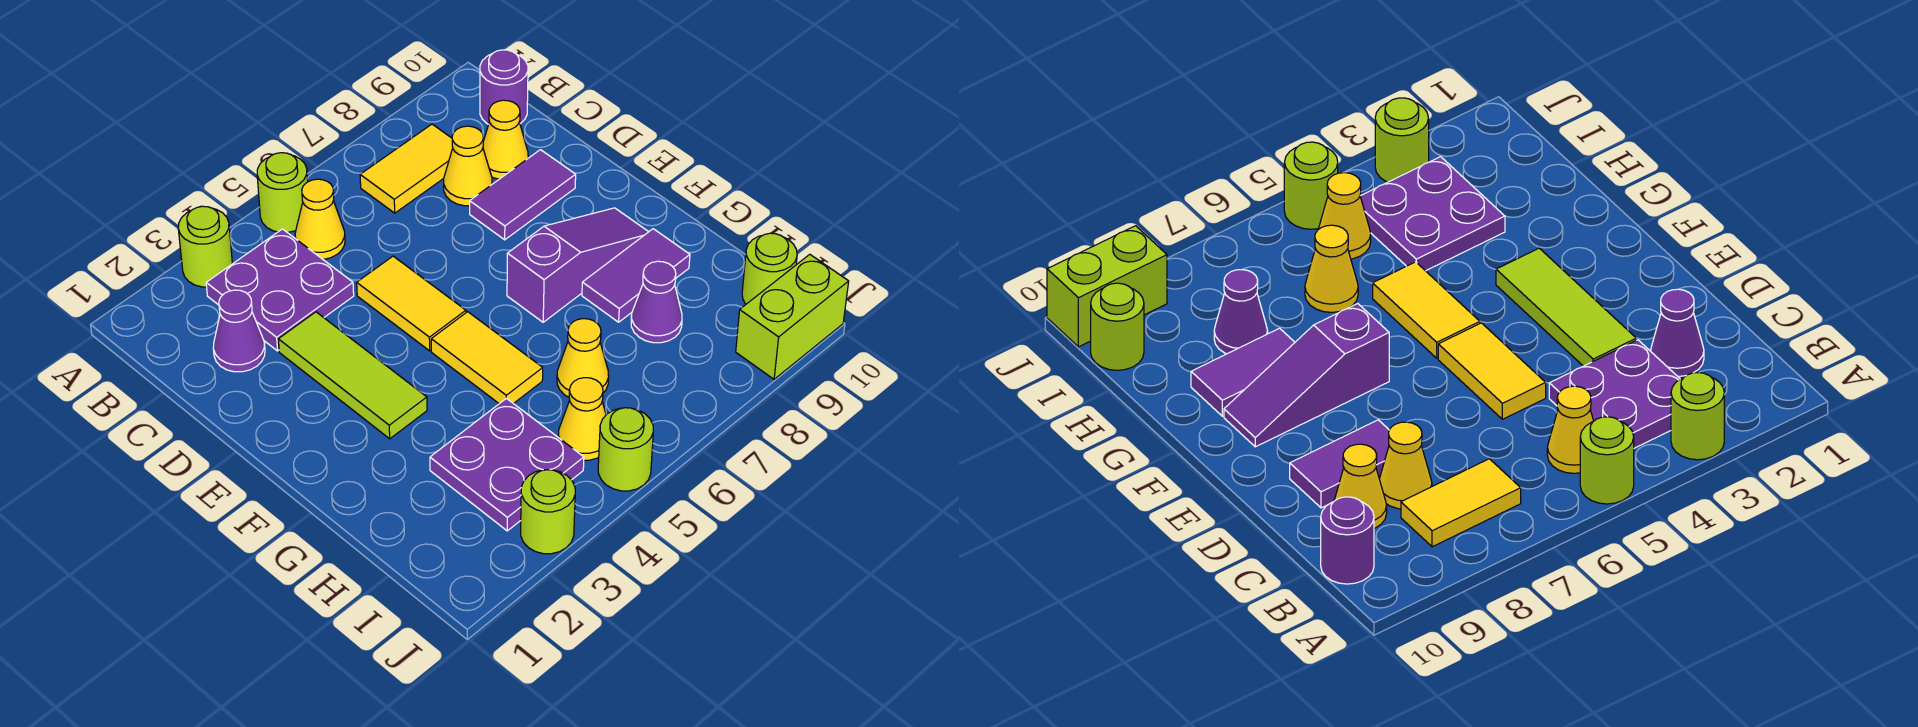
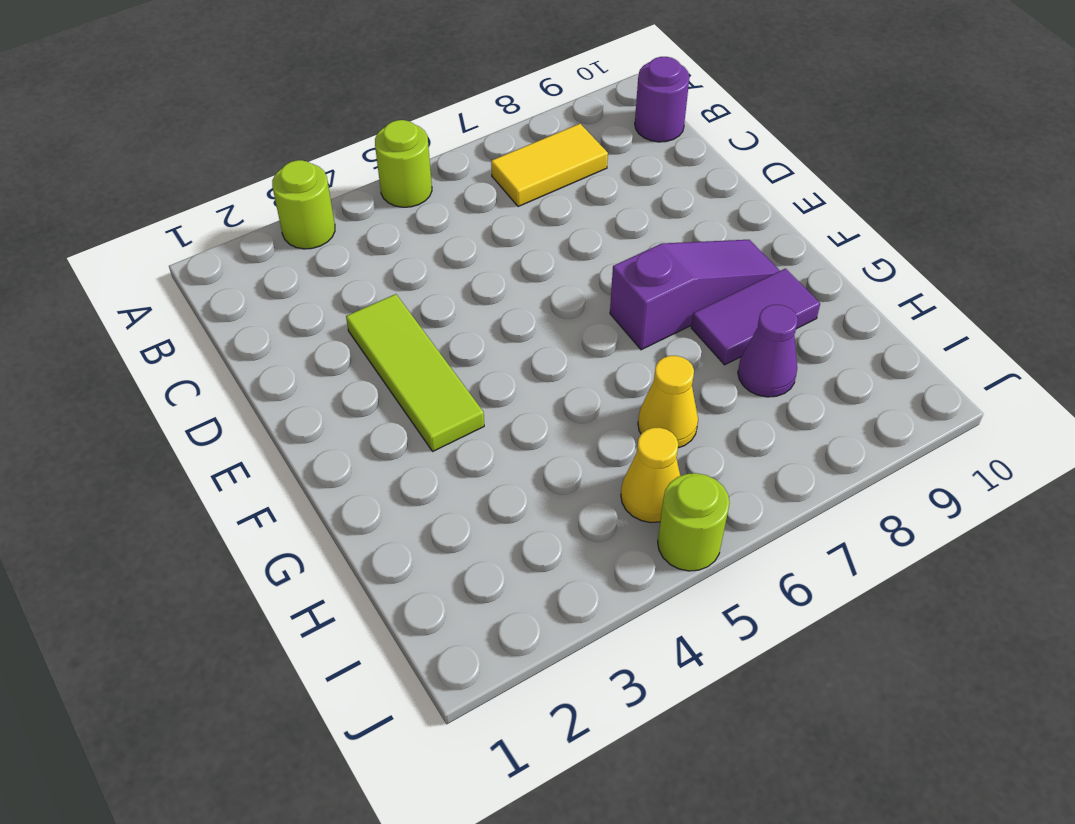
none -> purple plate B3:C4 level 1
none -> yellow cone B5 level 1
none -> purple cone C2 level 1

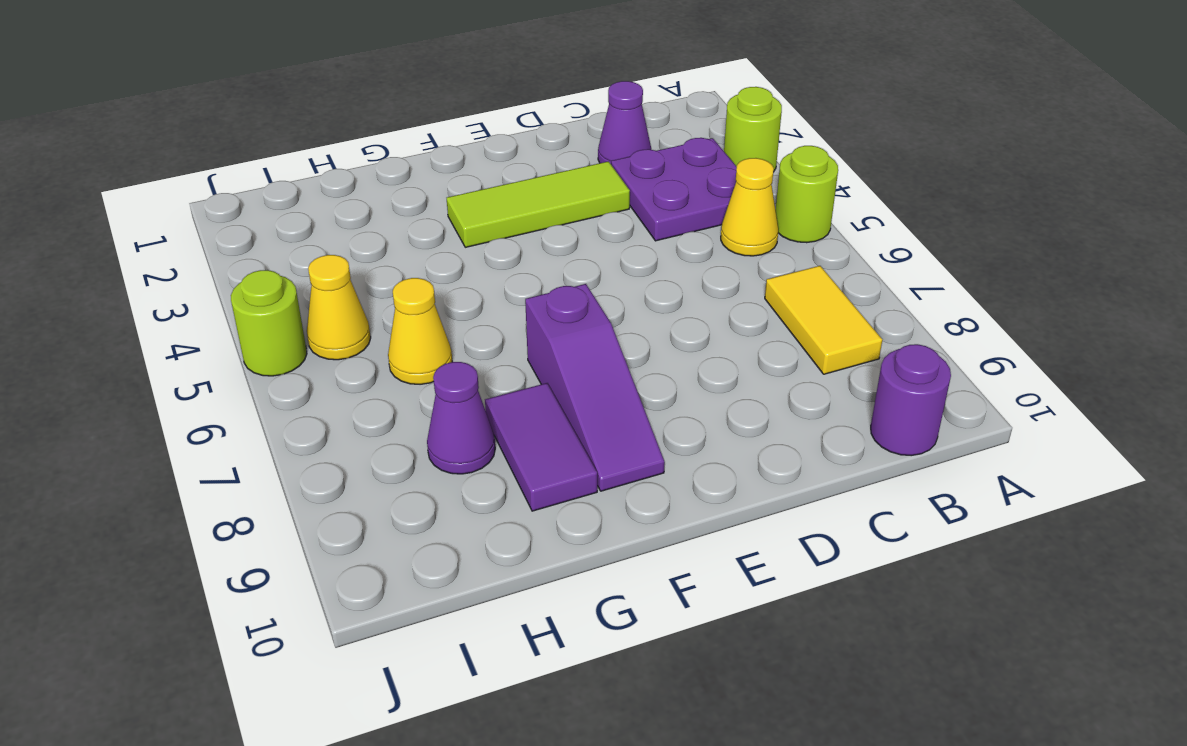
none -> yellow cone C8 level 1
none -> yellow cone C9 level 1
none -> yellow tile D5:E5 level 1

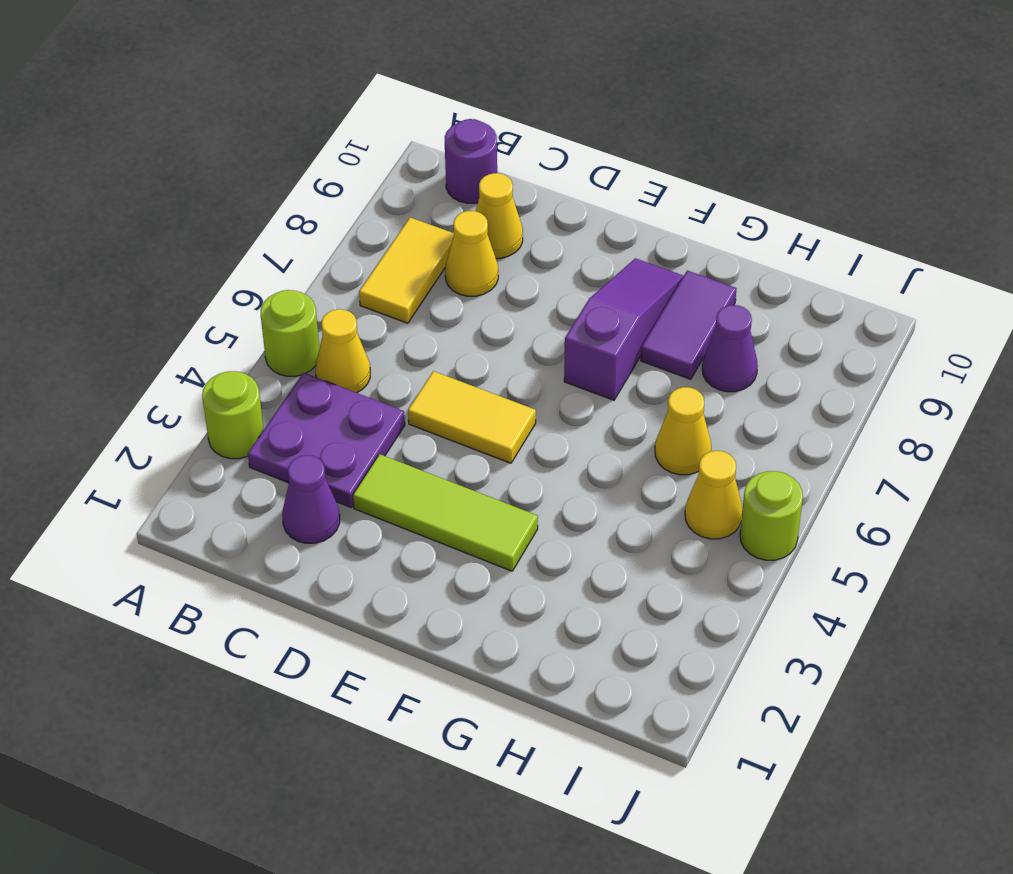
none -> purple tile D8:D9 level 1
none -> yellow tile F5:G5 level 1
none -> purple plate H3:I4 level 1

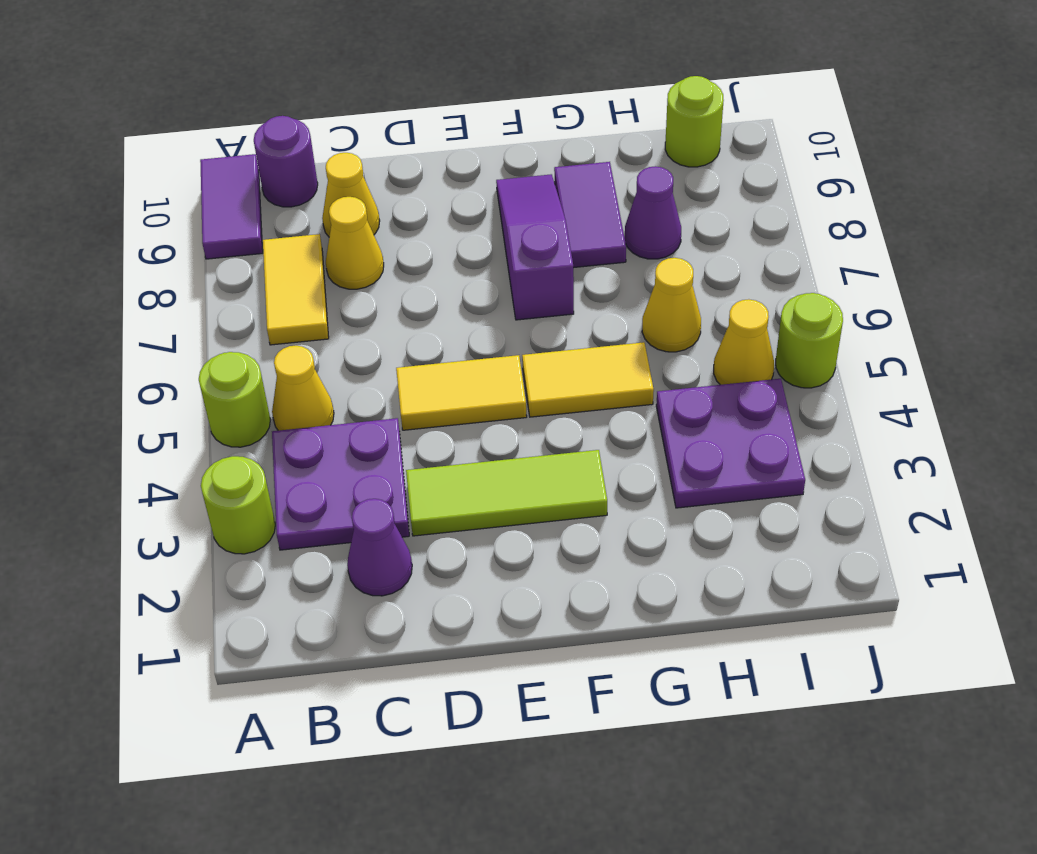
purple tile A9:A10 level 1 -> purple tile D8:D9 level 1
none -> lime round brick J3 level 1
none -> lime brick J9:J10 level 1

